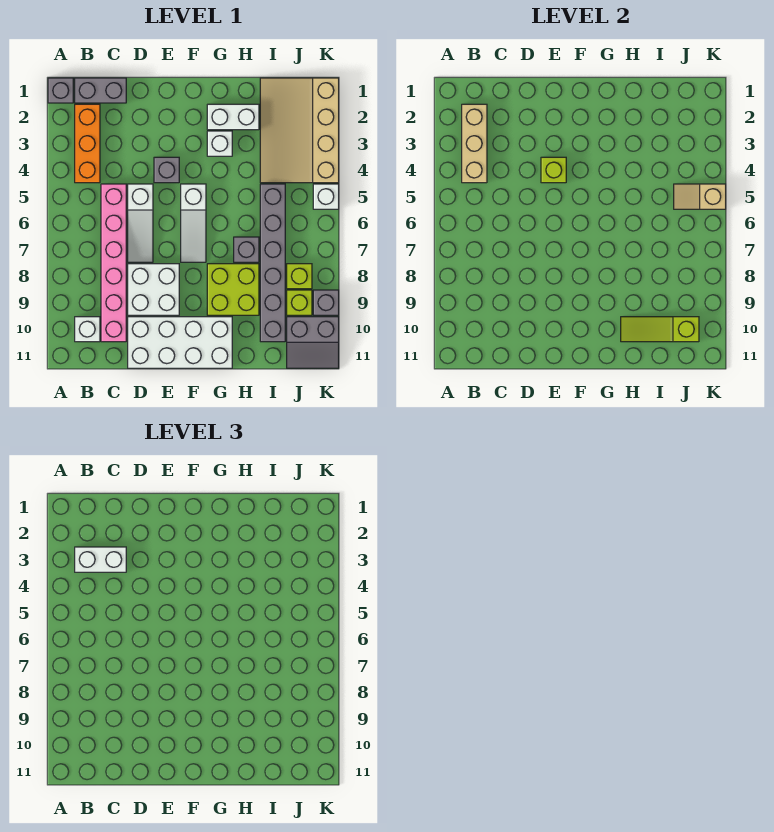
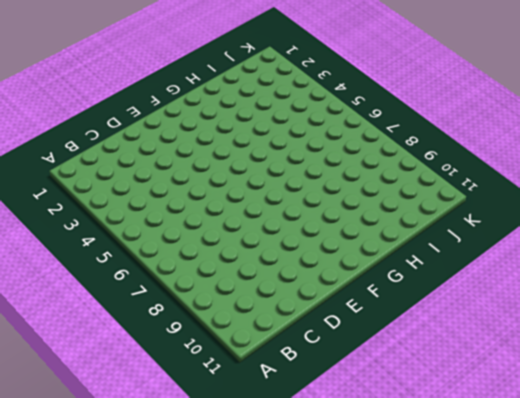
none -> grey brick A1 level 1
none -> grey brick B1:C1 level 1
none -> orange brick B2:B4 level 1

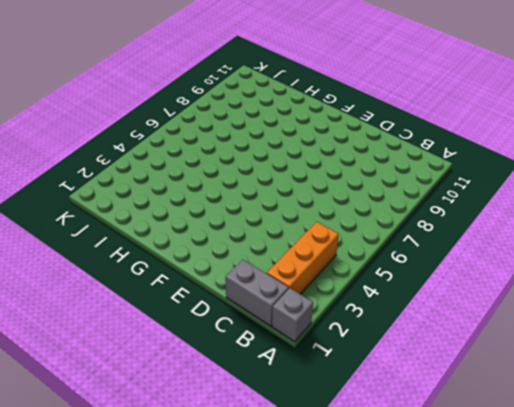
none -> white brick B10 level 1
none -> pink brick C5:C10 level 1
none -> white slope D5:D7 level 1 top 5

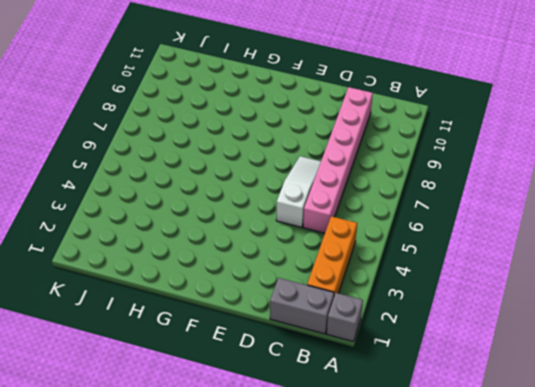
none -> white brick B10 level 1
none -> white brick D8:E9 level 1
none -> white brick D10:G11 level 1

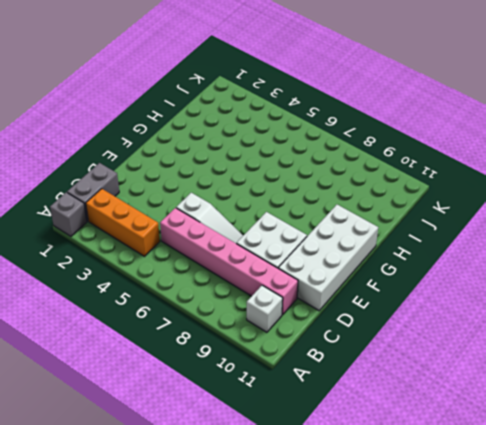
none -> grey brick E4 level 1
none -> white slope F5:F7 level 1 top 5
none -> white brick G2:H2 level 1

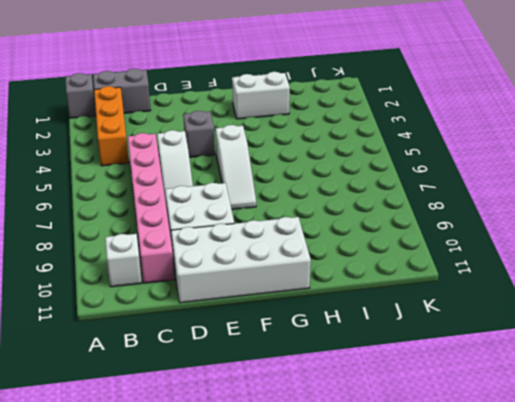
none -> white brick G3 level 1
none -> lime brick G8:H9 level 1
none -> grey brick H7 level 1

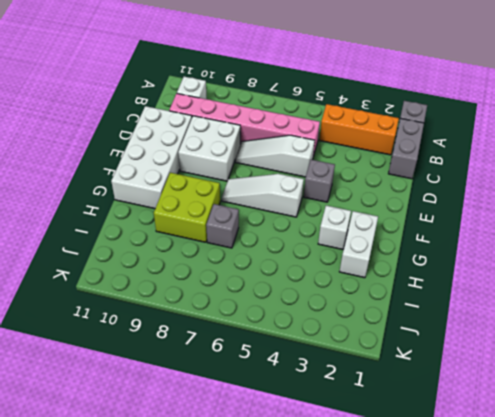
none -> tan slope I1:K4 level 1 top K
none -> grey brick I5:I10 level 1
none -> lime brick J8 level 1

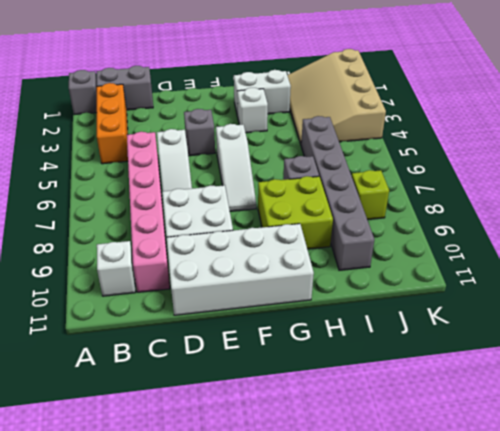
none -> lime brick J9 level 1
none -> grey slope J10:K11 level 1 top 10
none -> white brick K5 level 1

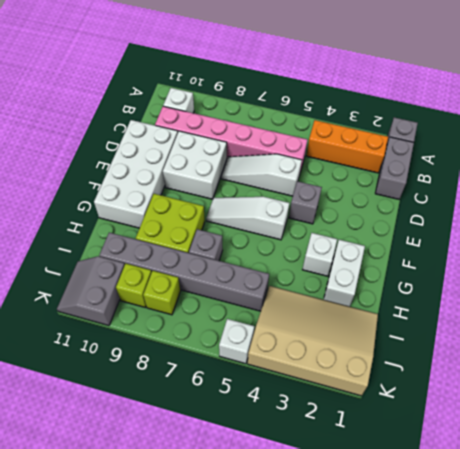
none -> grey brick K9 level 1
none -> tan brick B2:B4 level 2
none -> lime brick E4 level 2

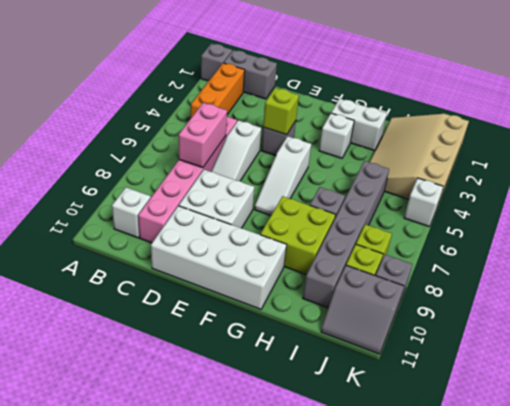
pink brick C6:C7 level 2 -> none
none -> tan brick B2:B4 level 2
none -> lime slope H10:J10 level 2 top J
none -> tan slope J5:K5 level 2 top K

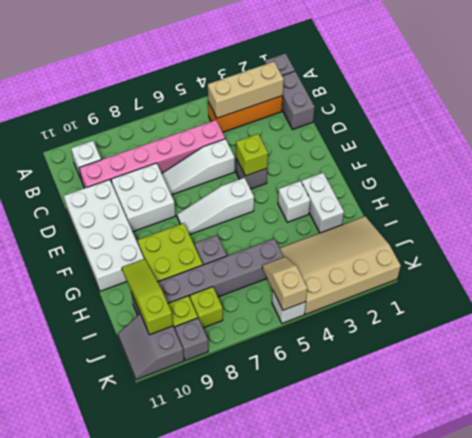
none -> white brick B3:C3 level 3

